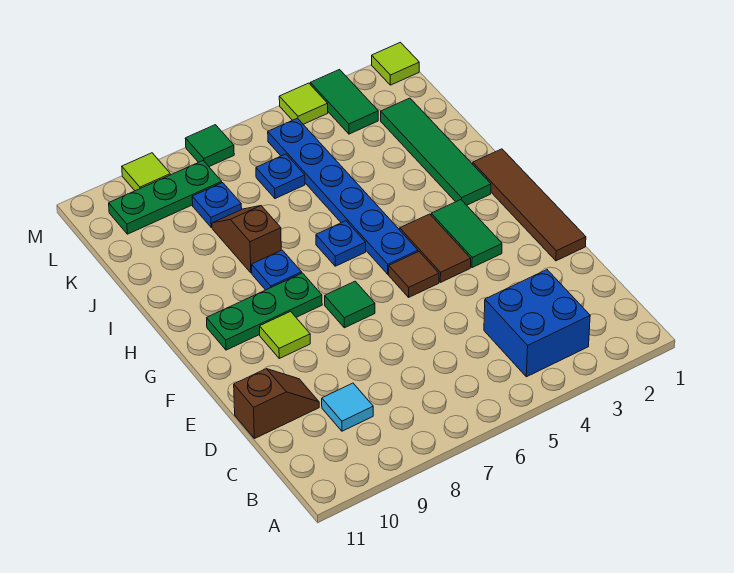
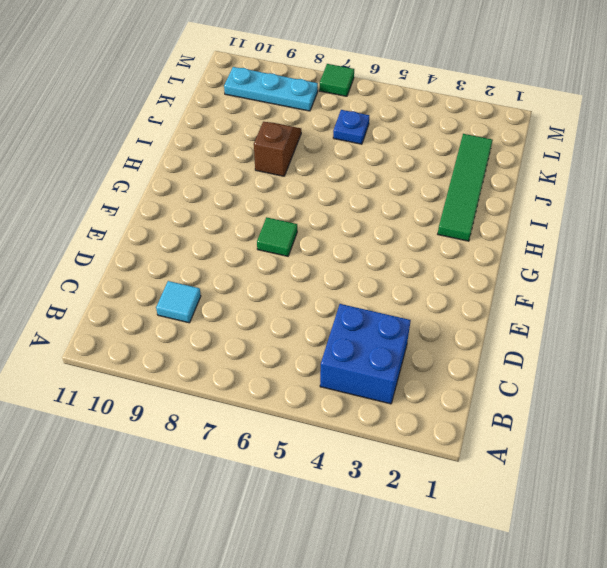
cyan plate L8:L10 level 1 -> green plate L8:L10 level 1
none -> brown slope D10:D11 level 1 top 11
none -> brown tile E1:H1 level 1
none -> green tile F3:G3 level 1

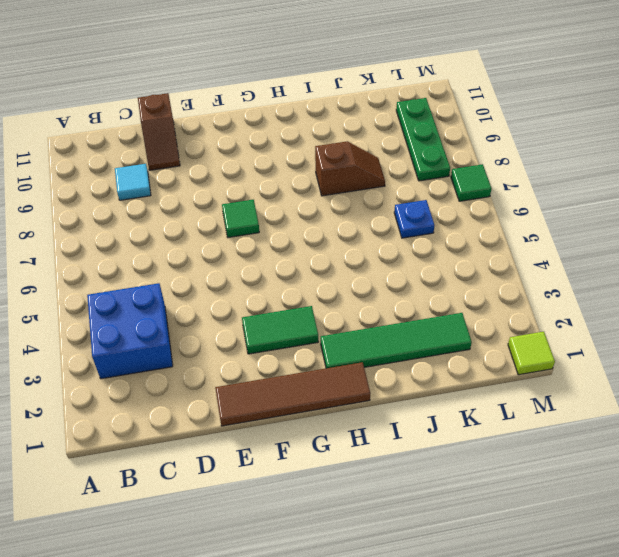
none -> brown tile F4:G4 level 1
none -> brown tile F5 level 1
none -> lime tile F9 level 1

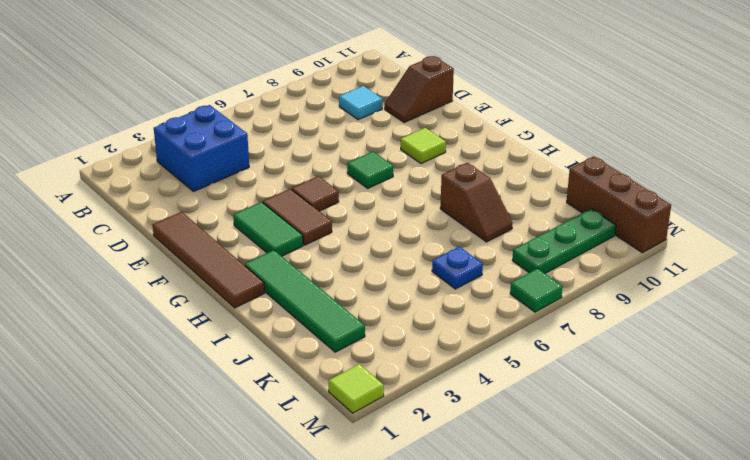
brown brick K11:M11 level 1 -> none
none -> blue plate G5:L5 level 1
none -> green plate G8:G10 level 1
none -> blue plate H6 level 1

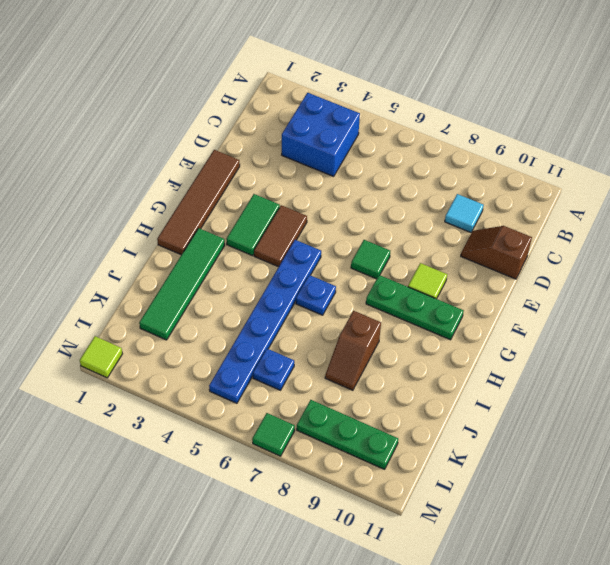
none -> brown tile F5 level 1
none -> blue plate H8 level 1
none -> blue plate K8 level 1

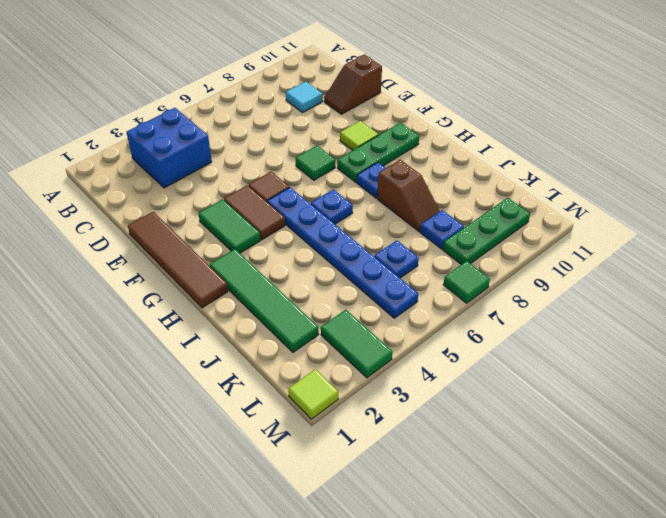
none -> lime tile M4 level 1
none -> lime tile M9 level 1

